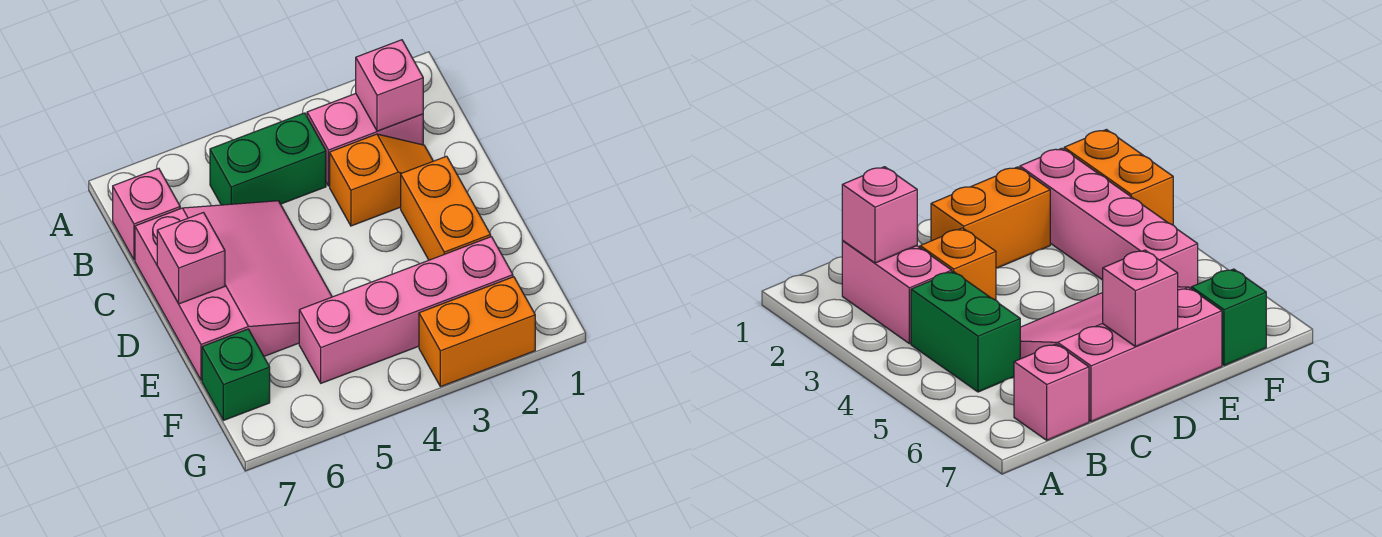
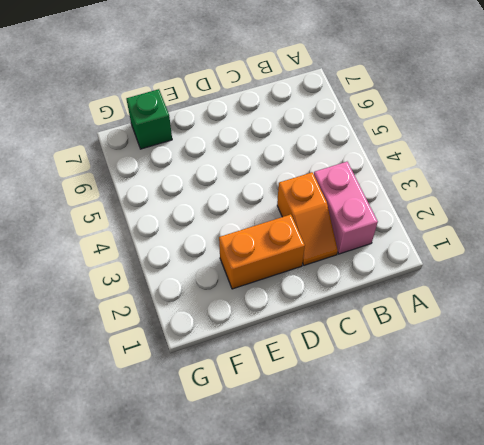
none -> green brick B4:B5 level 1
none -> pink brick B7 level 1

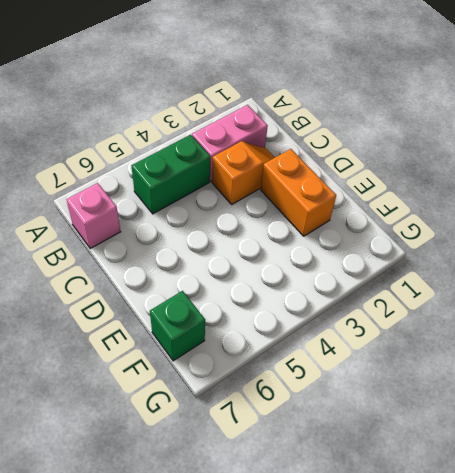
none -> pink slope C5:E7 level 1 top 7
none -> pink brick F2:F5 level 1

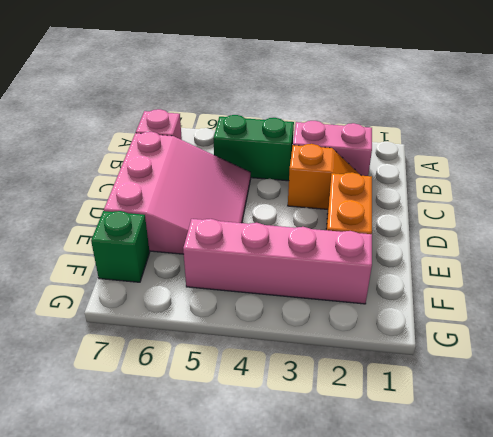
none -> orange brick G2:G3 level 1
none -> pink brick B2 level 2

